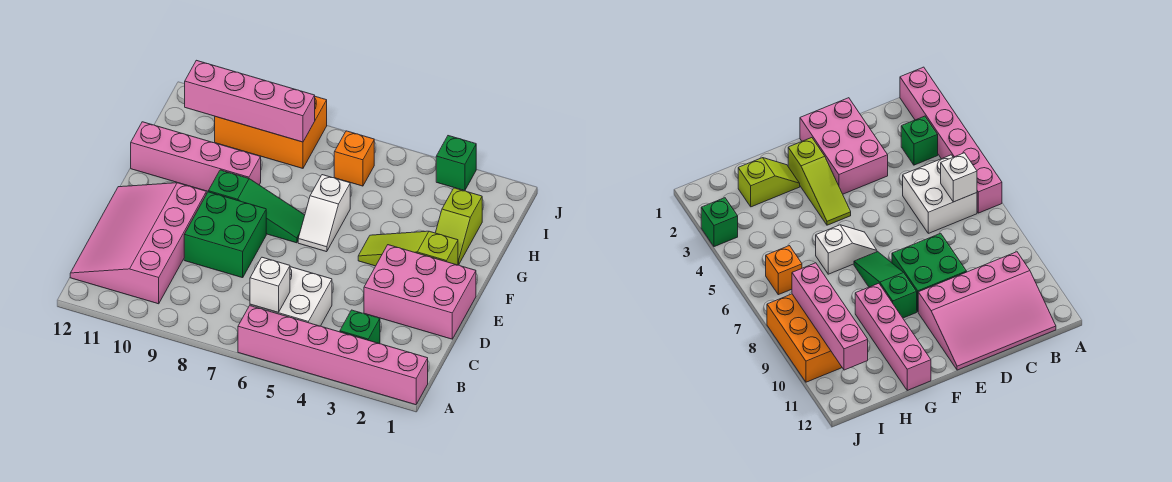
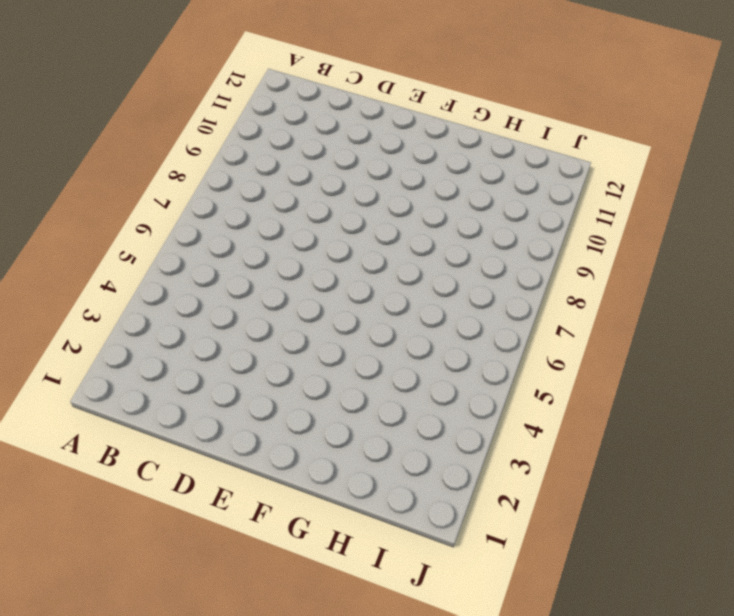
none -> pink brick A1:A6 level 1
none -> green brick B3 level 1
none -> white brick B5:C6 level 1

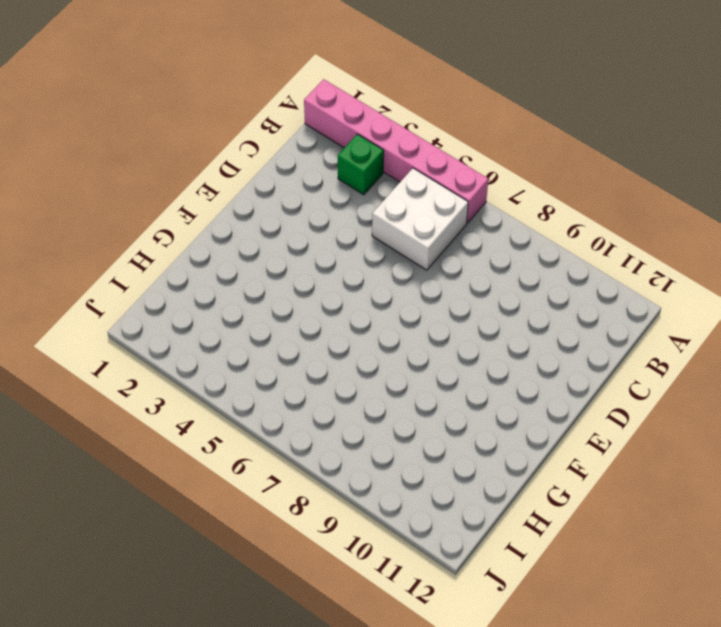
none -> pink slope B10:E12 level 1 top 10
none -> pink brick D1:E3 level 1
none -> green brick D8:E9 level 1

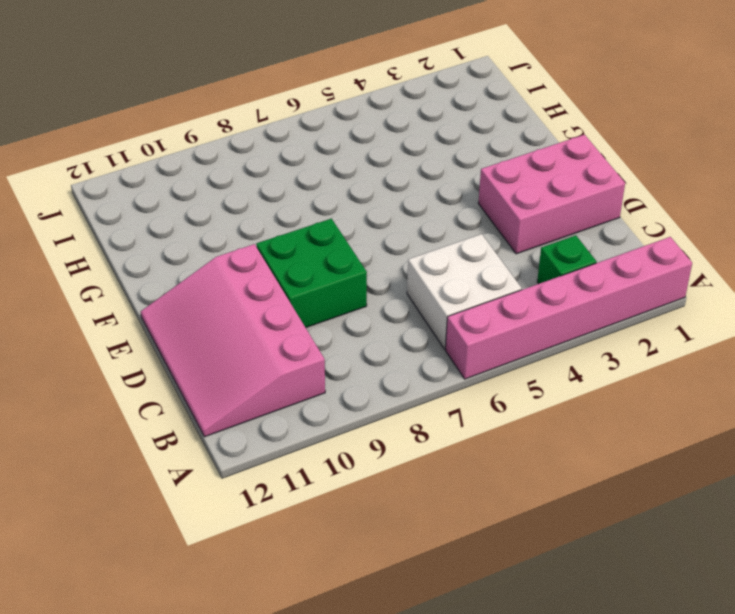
none -> lime slope F2:F4 level 1 top 2
none -> white slope F6:G6 level 1 top G
none -> green slope F7:F9 level 1 top 9

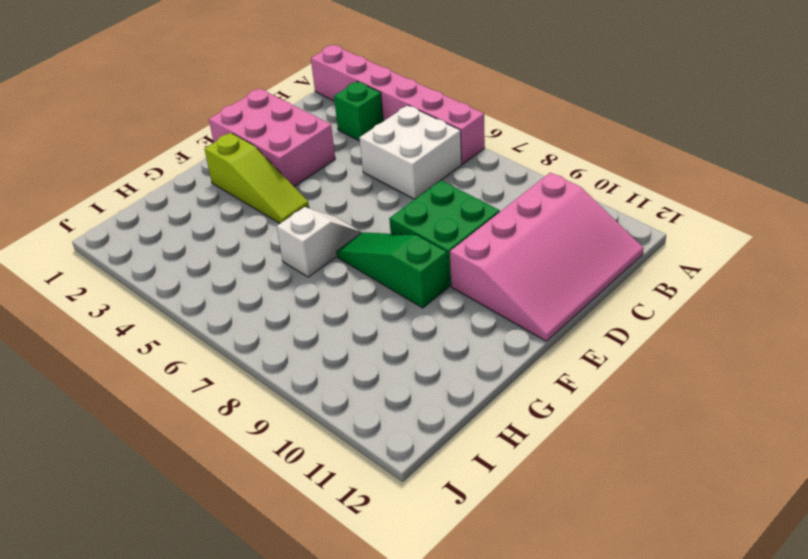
none -> lime slope G2:H2 level 1 top H
none -> pink brick G9:G12 level 1
none -> orange brick I6 level 1

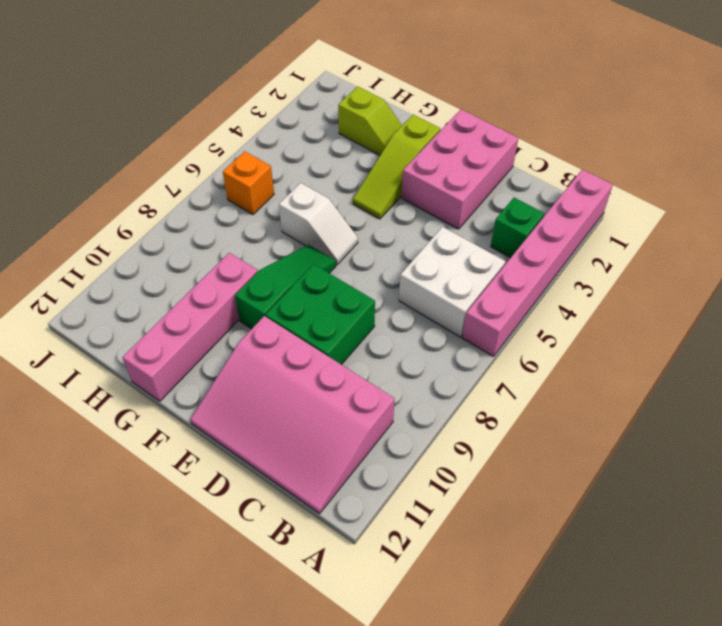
none -> orange brick I8:J10 level 1
none -> green brick J3 level 1
none -> white brick B6 level 2

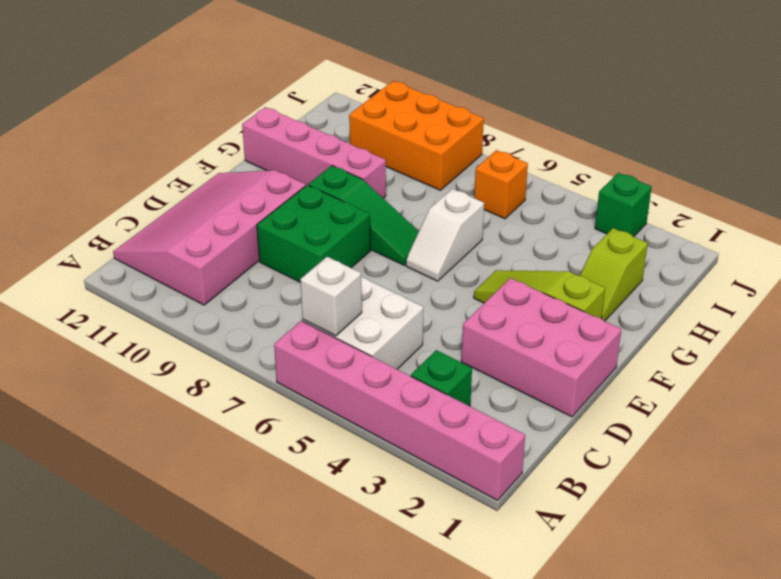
none -> pink brick I8:I11 level 2

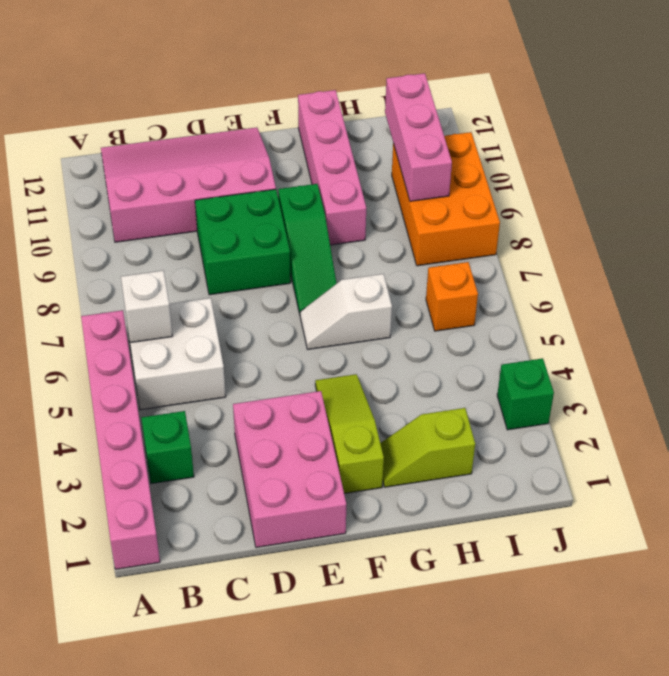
pink brick I9:I11 level 2 -> pink brick I8:I11 level 2

